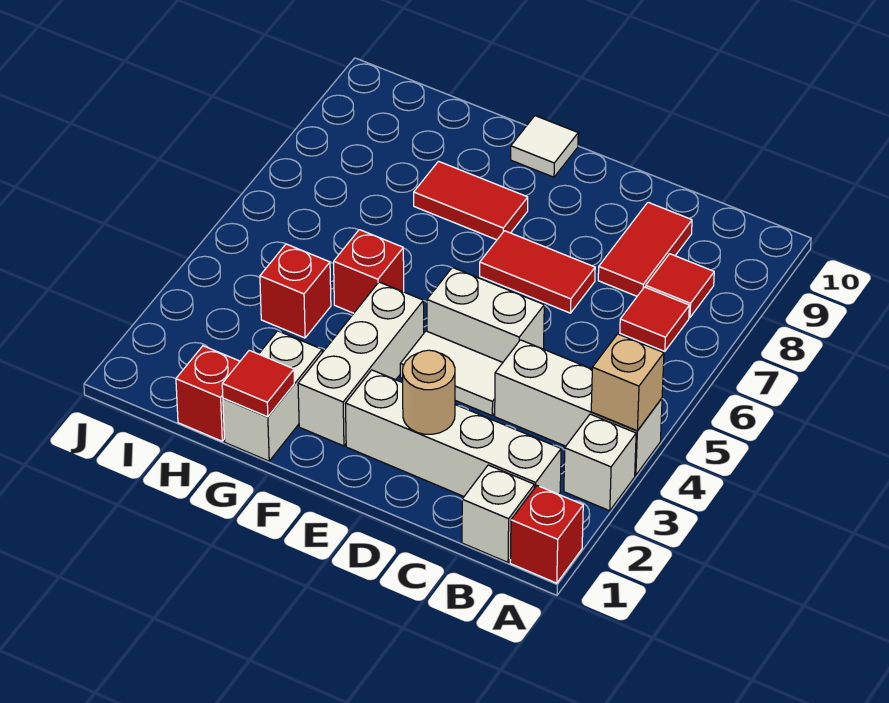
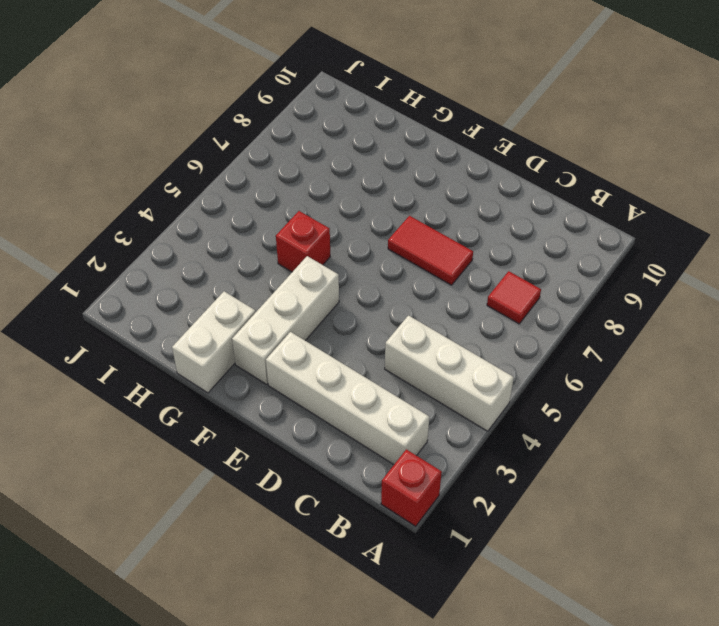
none -> white brick A3 level 1
none -> white brick B1 level 1
none -> red tile B8 level 1

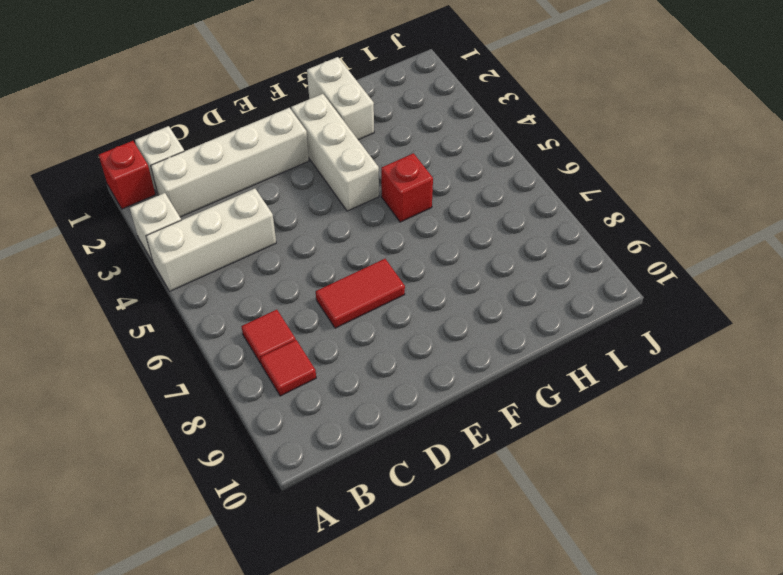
none -> red tile C8:C9 level 1
none -> white tile D4:E4 level 1
none -> white brick D5:E5 level 1

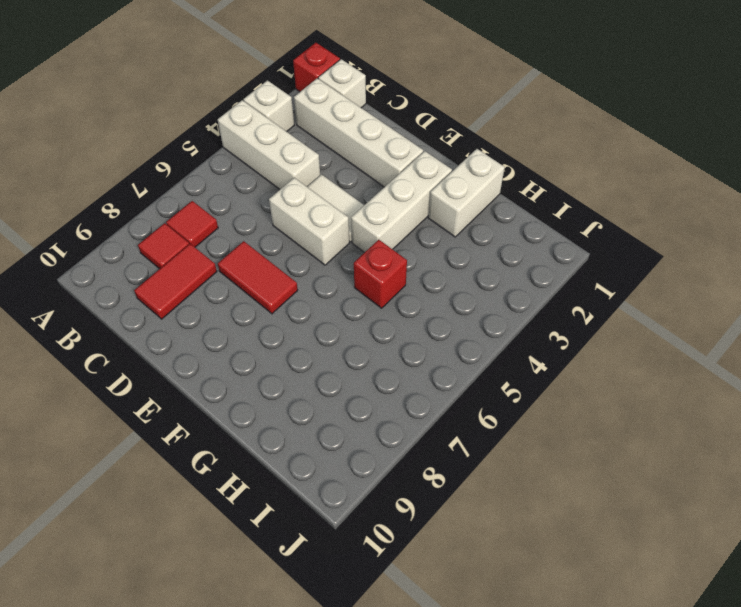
none -> red tile F8:G8 level 1
none -> white tile F10 level 1
none -> red brick H1 level 1

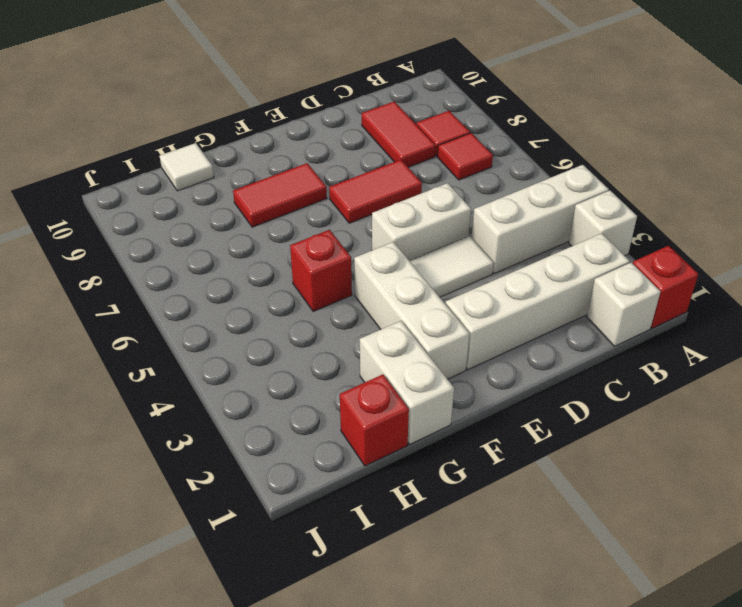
white tile H10 level 1 -> white tile F10 level 1
none -> red brick H4 level 1
none -> tan brick A4 level 2
none -> tan round brick D2 level 2

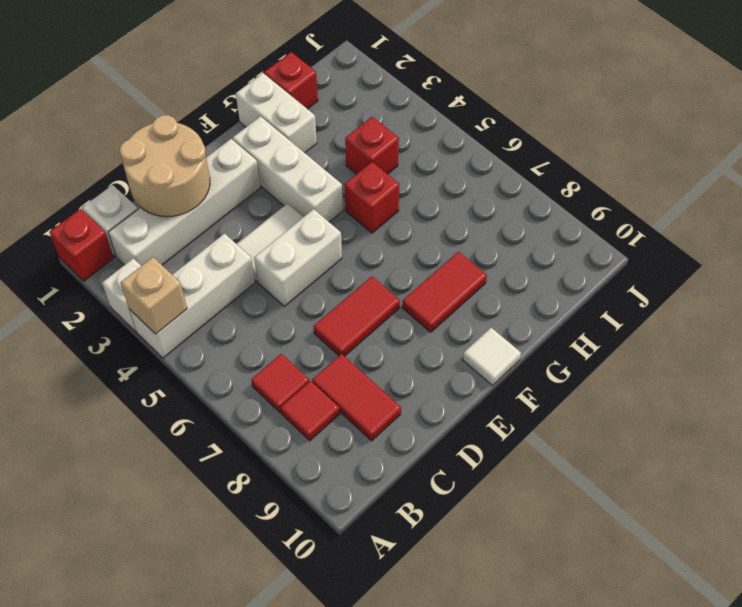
tan round brick C1:D2 level 2 -> tan round brick D2 level 2
none -> red tile G1 level 2

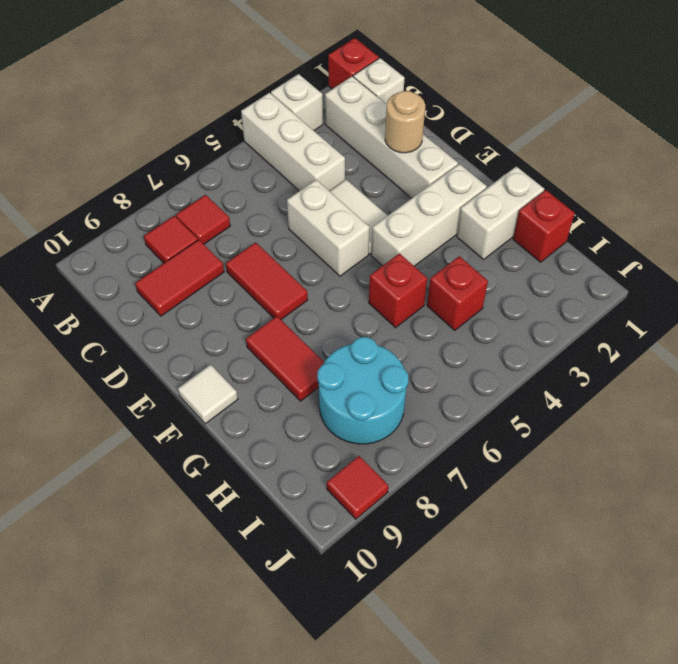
cyan round brick H7:I8 level 1 -> none
red tile J9 level 1 -> red tile G1 level 2
none -> tan brick A4 level 2

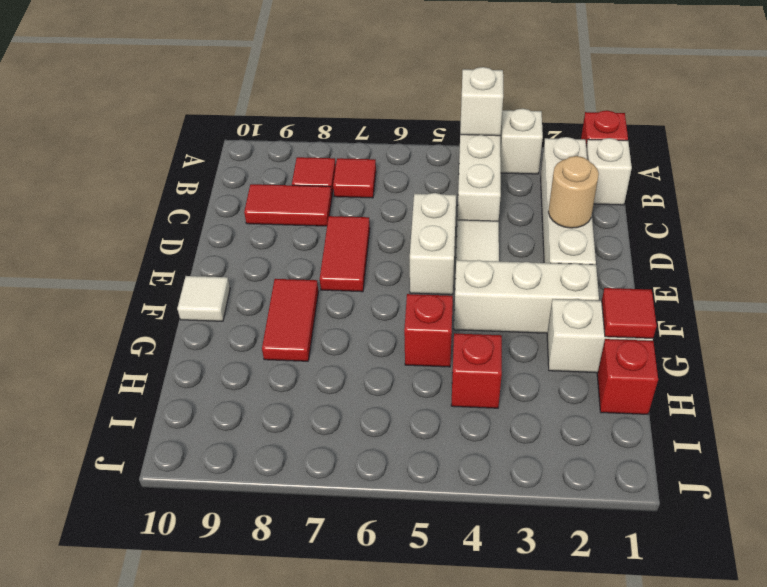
white brick A4 level 2 -> tan brick A4 level 2

